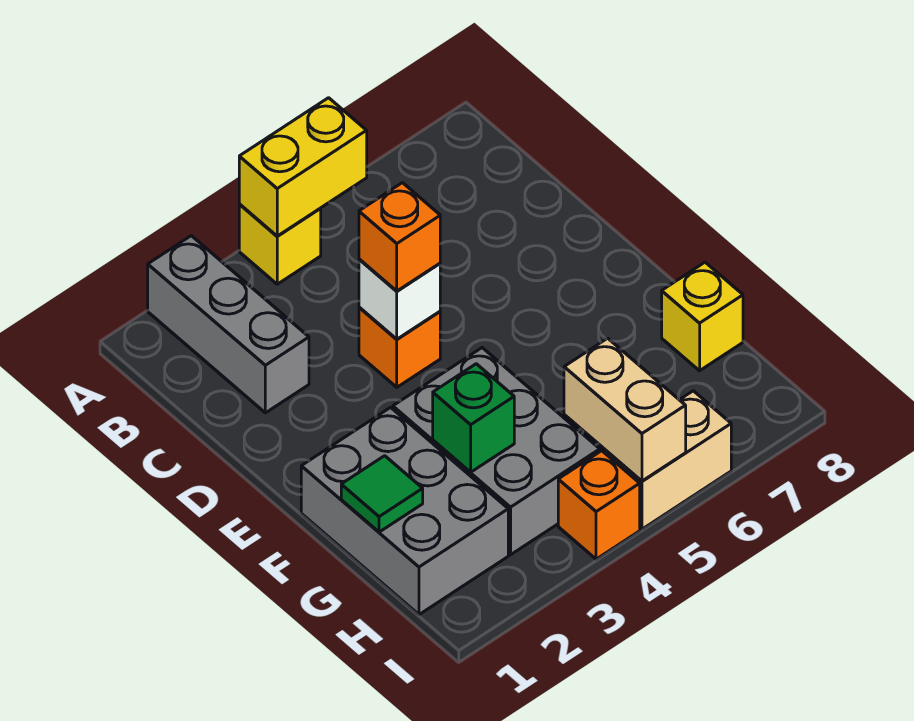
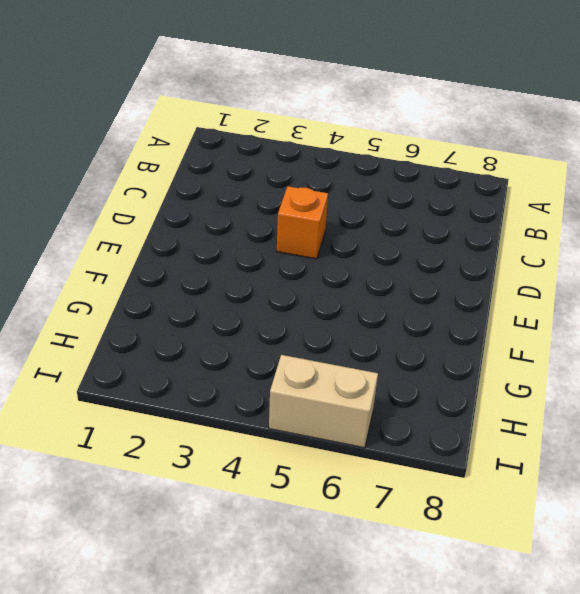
none -> grey brick A2:C2 level 1
none -> yellow brick A4 level 1
none -> grey brick F1:H2 level 1

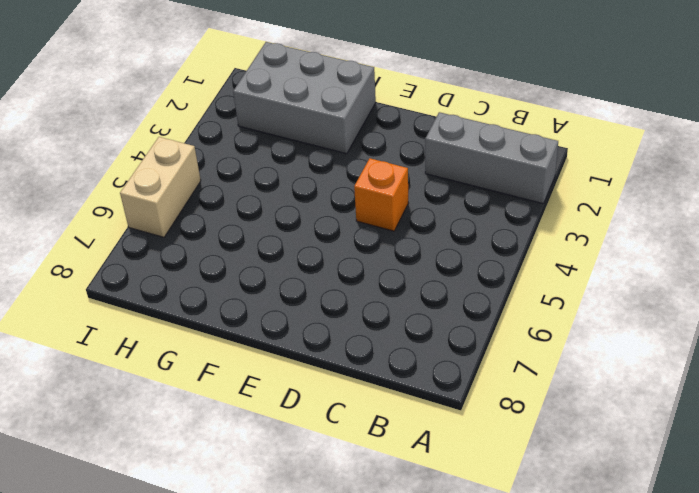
none -> yellow brick A4 level 1
none -> grey brick F3:H4 level 1
none -> yellow brick G8 level 1

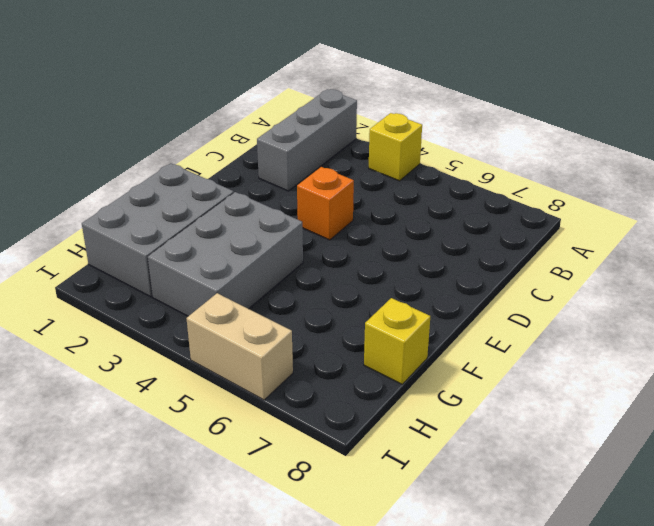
none -> orange brick I4 level 1
none -> yellow brick A4:A5 level 2
none -> white brick D4 level 2

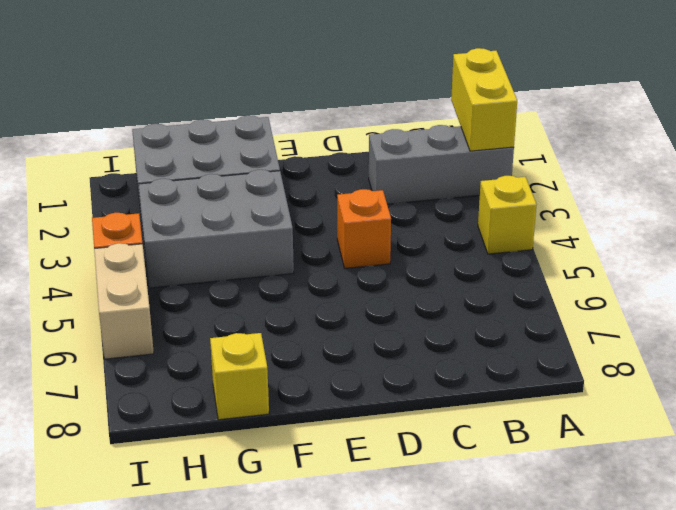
yellow brick A1:A2 level 2 -> yellow brick A4:A5 level 2
none -> white brick D4 level 2
none -> green tile G1 level 2
none -> green brick G3 level 2

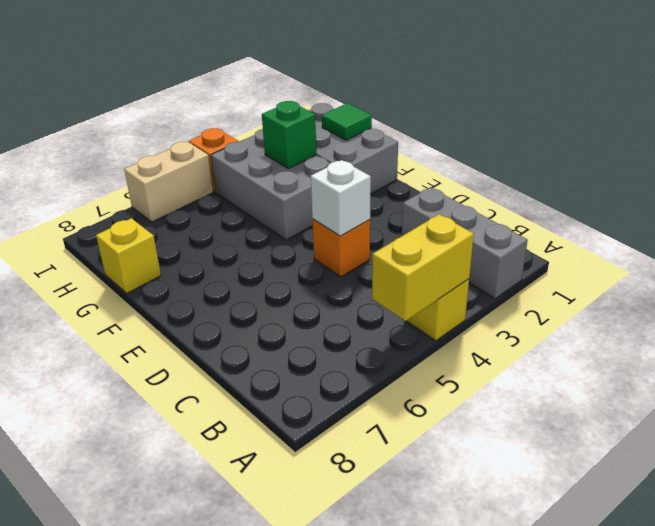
none -> tan brick H5:I5 level 2
none -> orange brick D4 level 3

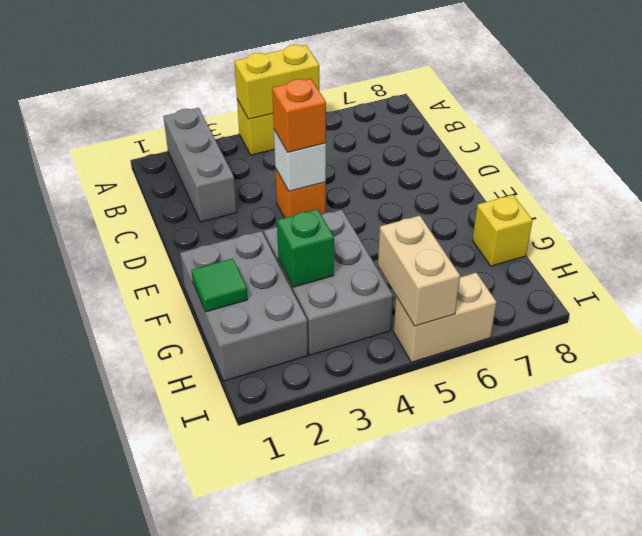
none -> orange brick I4 level 1

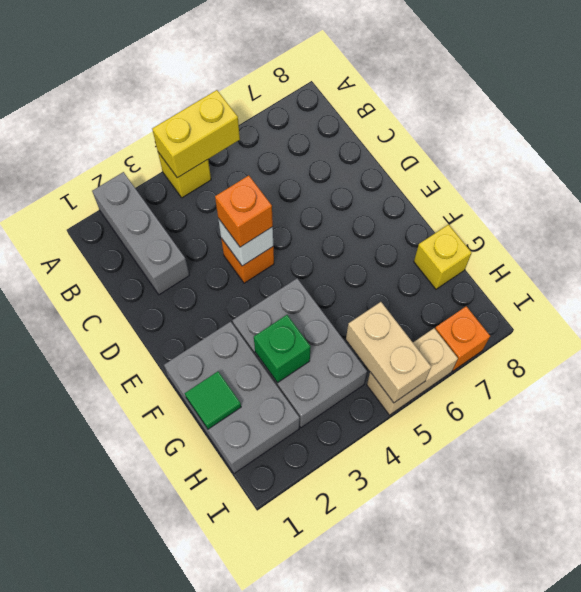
orange brick I7 level 1 -> orange brick I4 level 1

